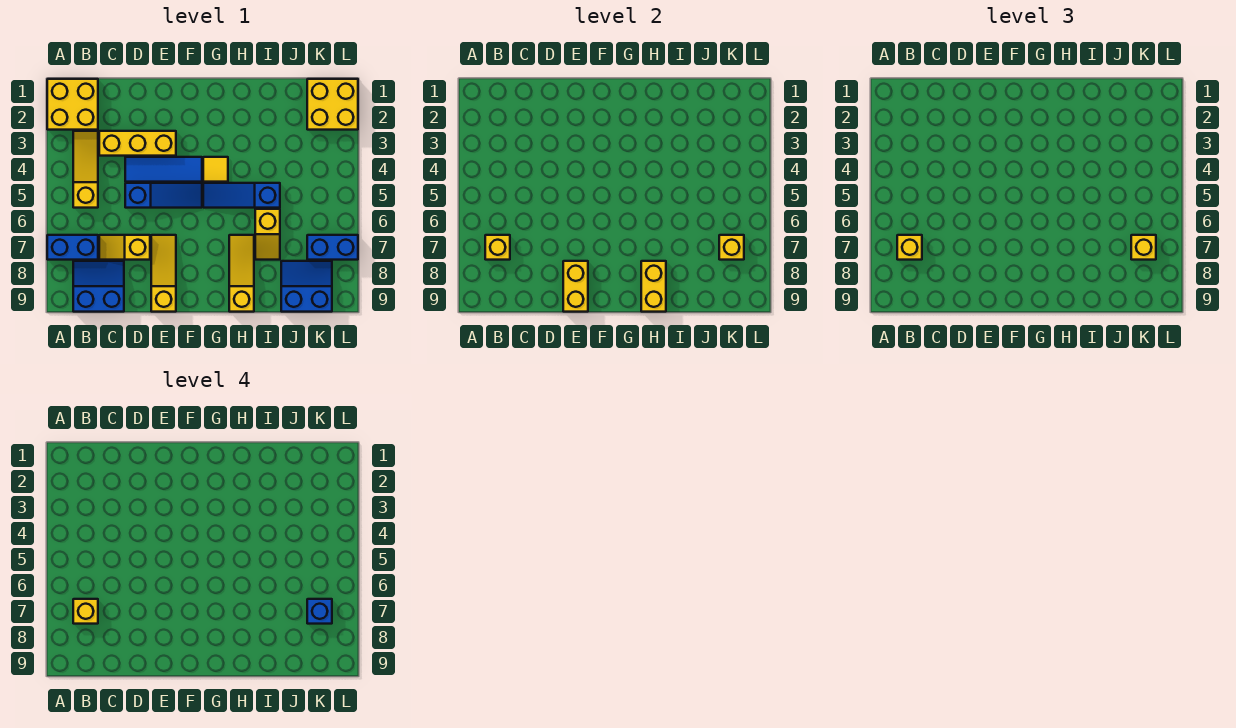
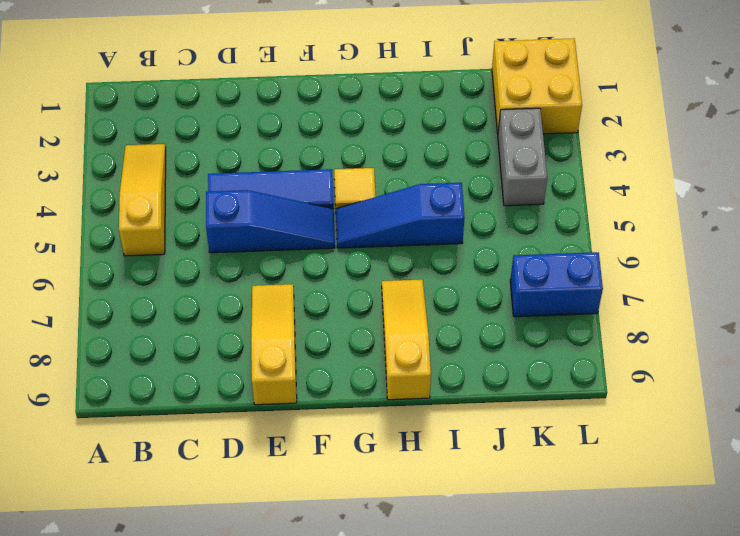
grey brick K3:K4 level 1 -> none
none -> yellow brick A1:B2 level 1
none -> blue brick A7:B7 level 1
none -> blue slope B8:C9 level 1 top 9

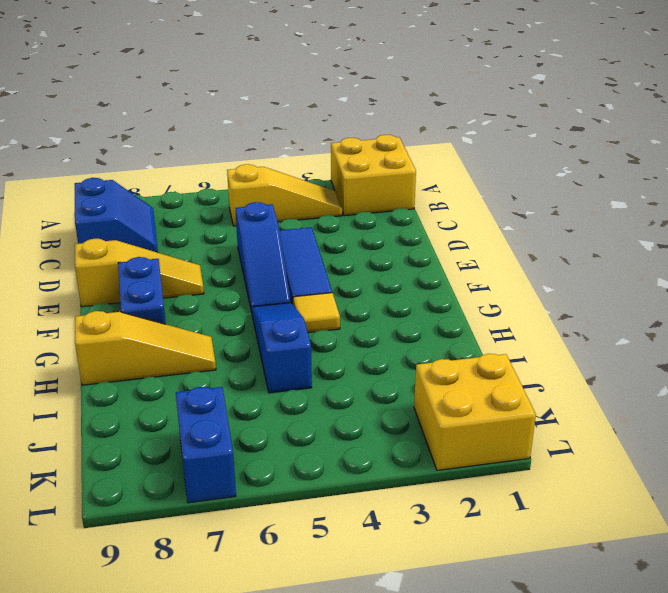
blue brick F8:G8 level 1 -> blue brick A7:B7 level 1
none -> yellow brick C3:E3 level 1
none -> yellow slope C7:D7 level 1 top D
none -> yellow slope I6:I7 level 1 top 6

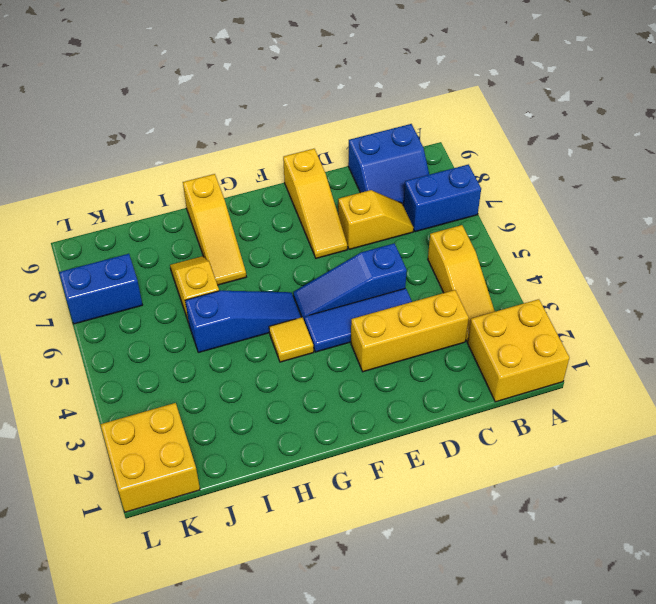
none -> blue slope J8:K9 level 1 top 9
none -> yellow brick B7 level 2
none -> yellow brick E8:E9 level 2

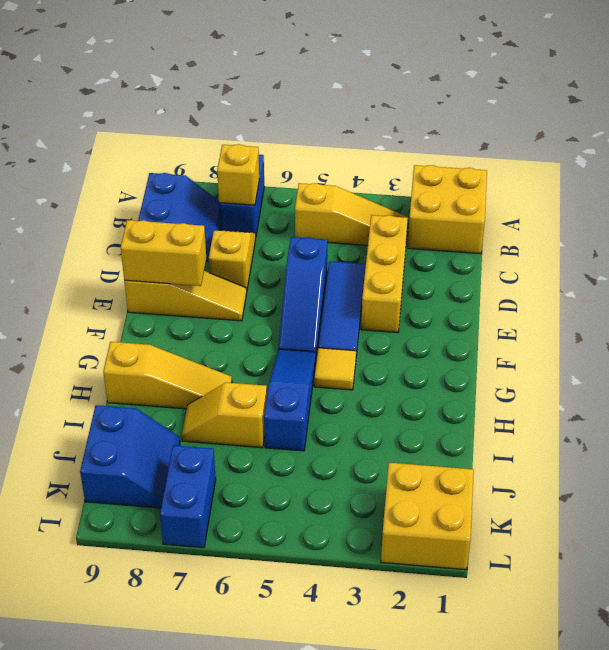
none -> yellow brick H8:H9 level 2
none -> yellow brick K7 level 2
none -> yellow brick B7 level 3

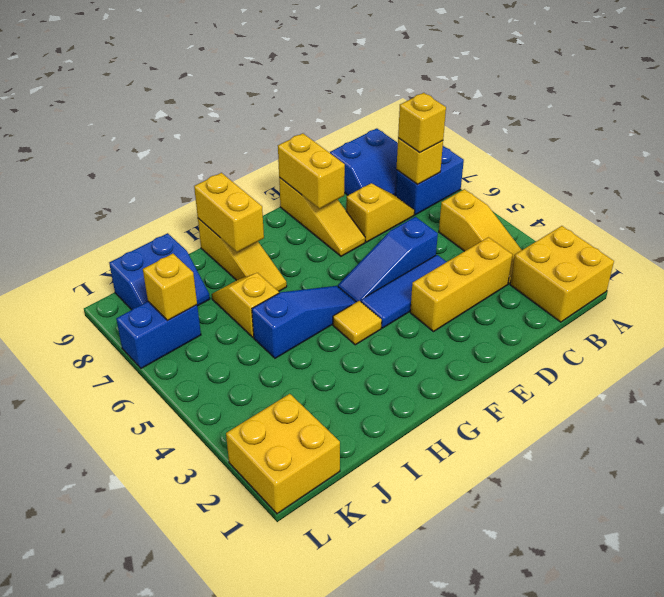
none -> yellow brick K7 level 3
none -> yellow brick B7 level 4
none -> blue brick K7 level 4

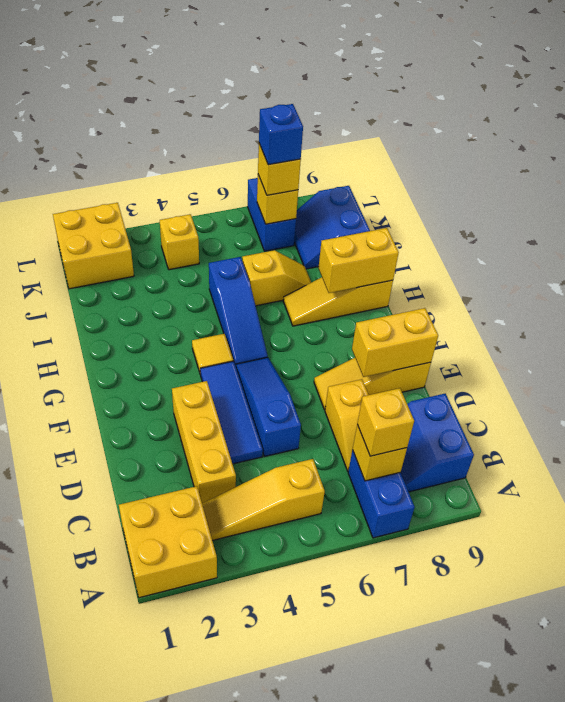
yellow brick K4 level 1 -> yellow brick B7 level 4

